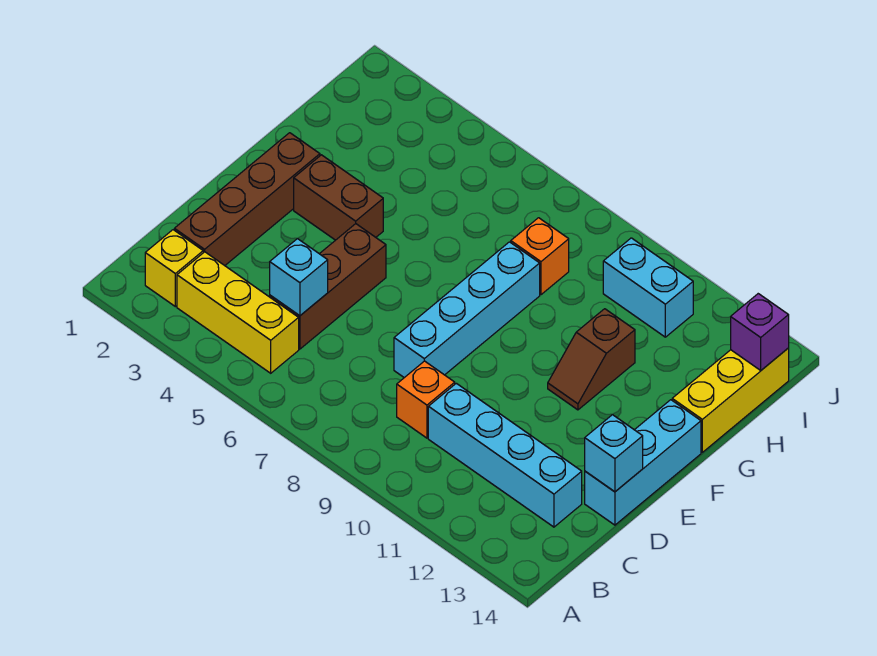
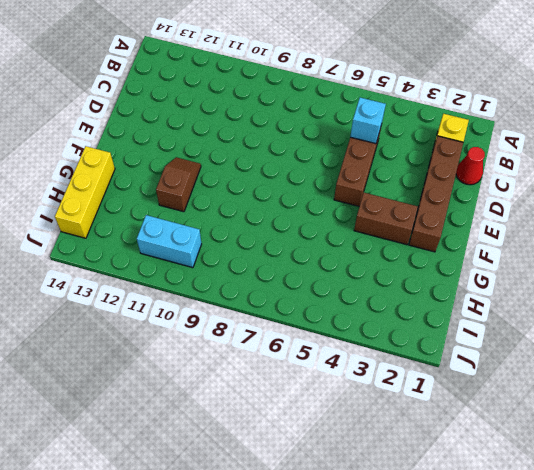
red cone C1 level 1 -> none
none -> yellow brick B3:B5 level 1
none -> orange brick C9 level 1
none -> cyan brick C10:C13 level 1

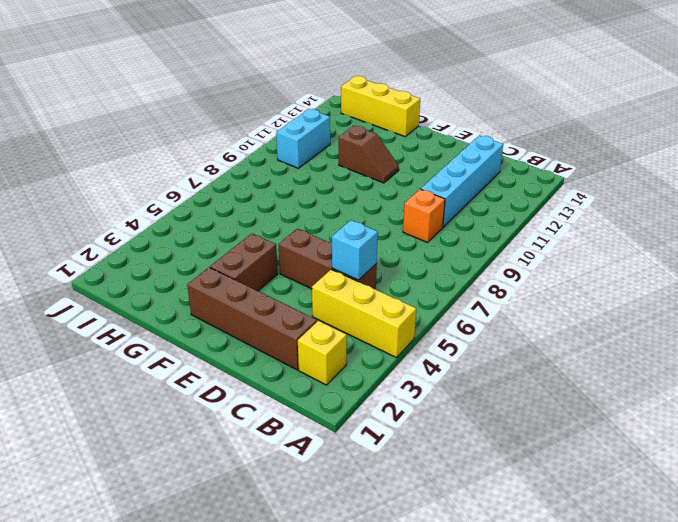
yellow brick A4:C4 level 1 -> yellow brick B3:B5 level 1
none -> cyan brick D8:G8 level 1
none -> cyan brick D14:F14 level 1
none -> orange brick H8 level 1

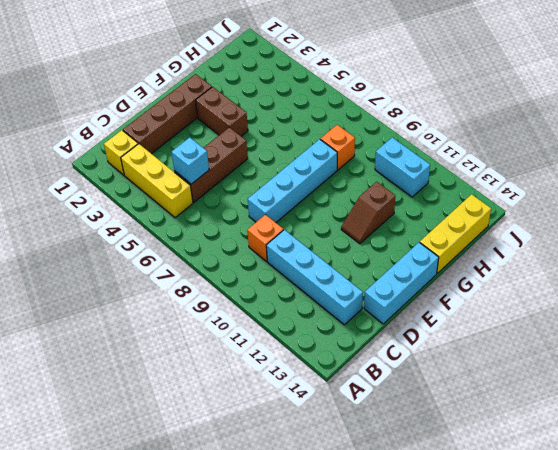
none -> cyan brick D14 level 2
none -> purple brick I14 level 2

